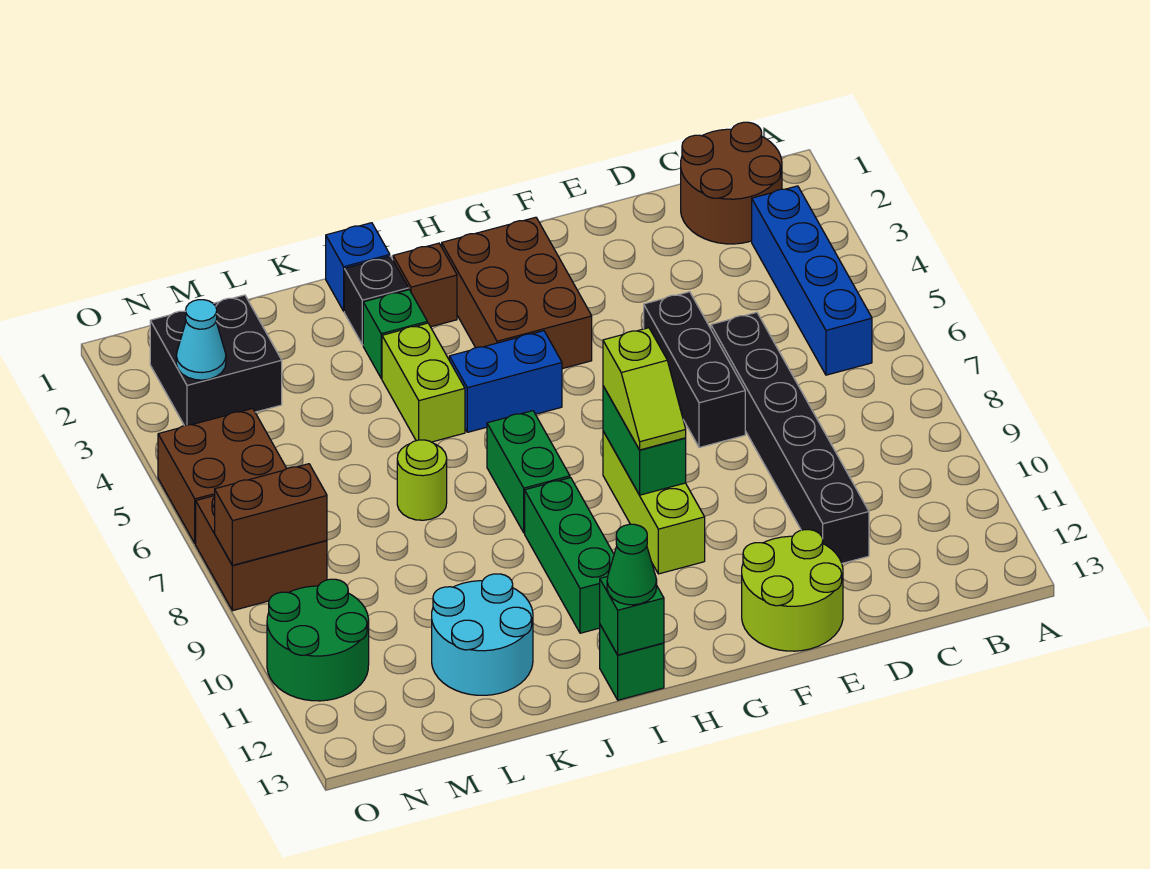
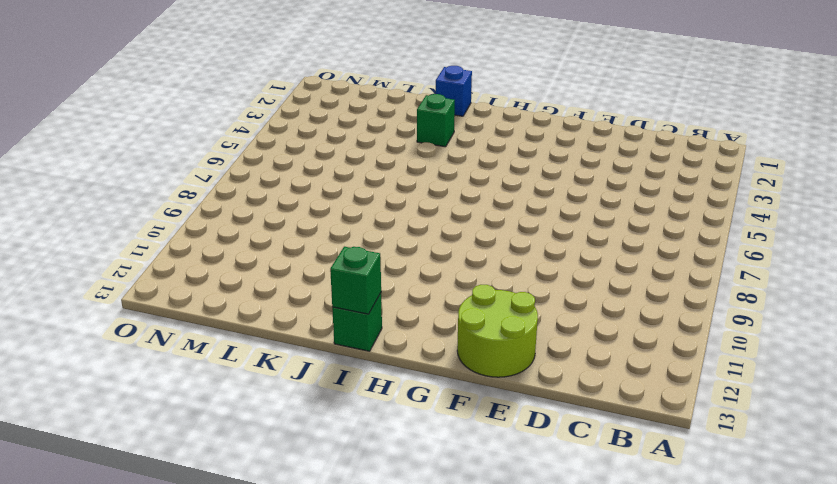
none -> brown round brick B1:C2 level 1
none -> blue brick B3:B6 level 1
none -> black brick D6:D11 level 1

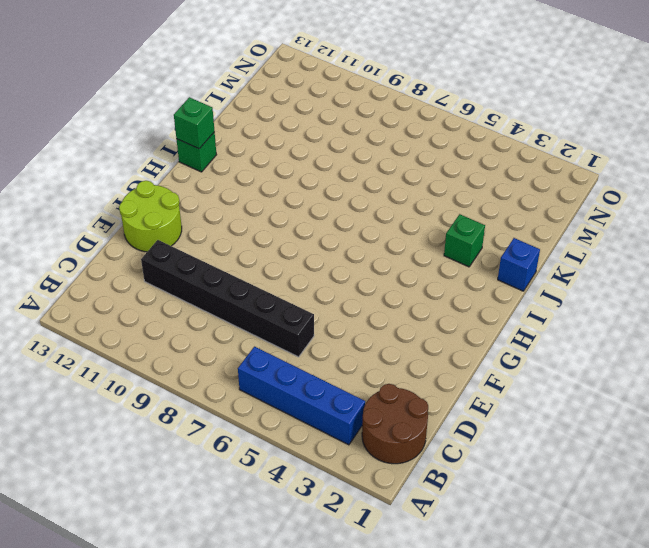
none -> black brick E5:E7 level 1
none -> brown brick G2:H4 level 1
none -> lime brick G8:G10 level 1

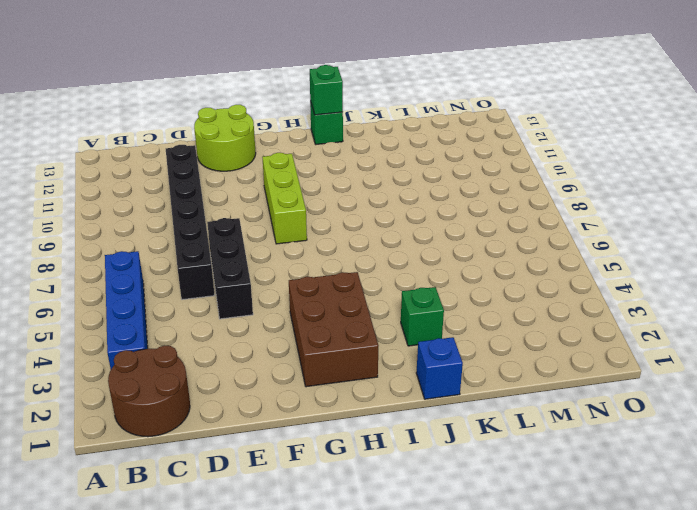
none -> blue brick H5:I5 level 1
none -> brown brick I2 level 1
none -> green brick I7:I8 level 1

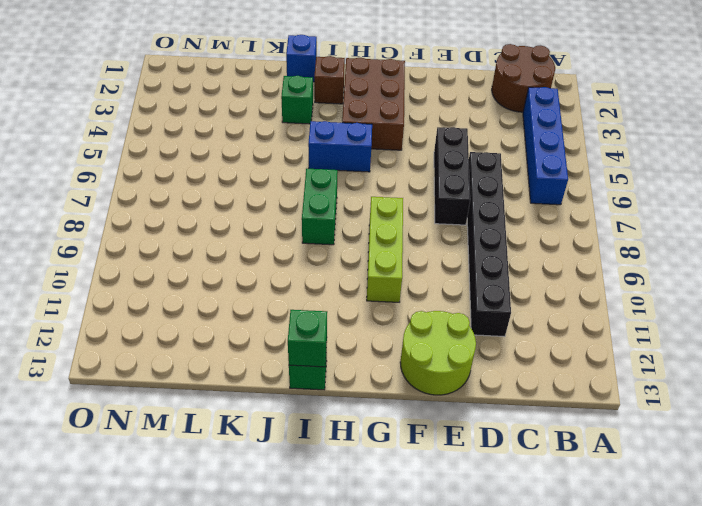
none -> green brick I9:I11 level 1
none -> black brick J2 level 1
none -> lime brick J4:J5 level 1

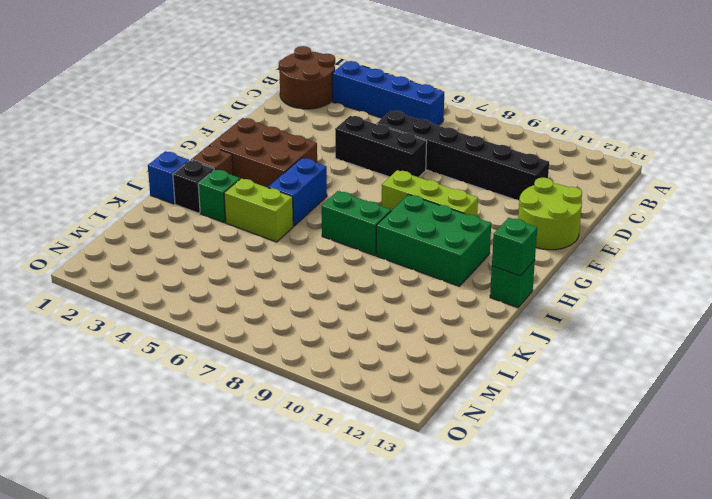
green brick H9:I11 level 1 -> green brick I9:I11 level 1
none -> lime round brick K7 level 1
none -> cyan round brick K11:L12 level 1
none -> black brick M2:N3 level 1

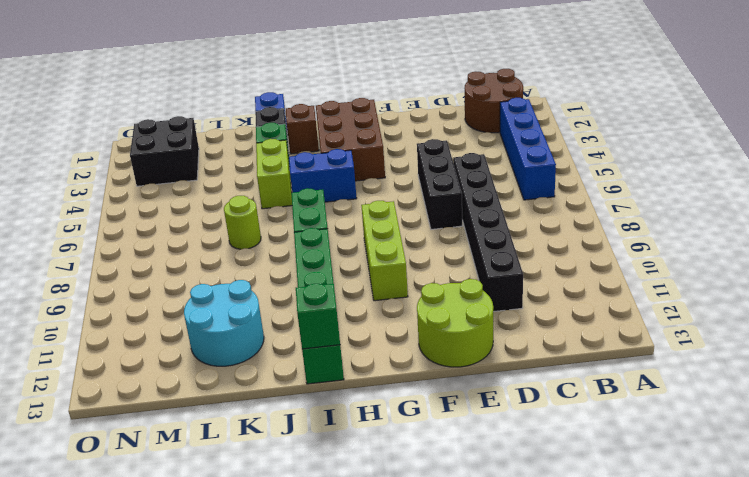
none -> brown brick N5:O6 level 1
none -> brown brick N7:O8 level 1
none -> green round brick N10:O11 level 1

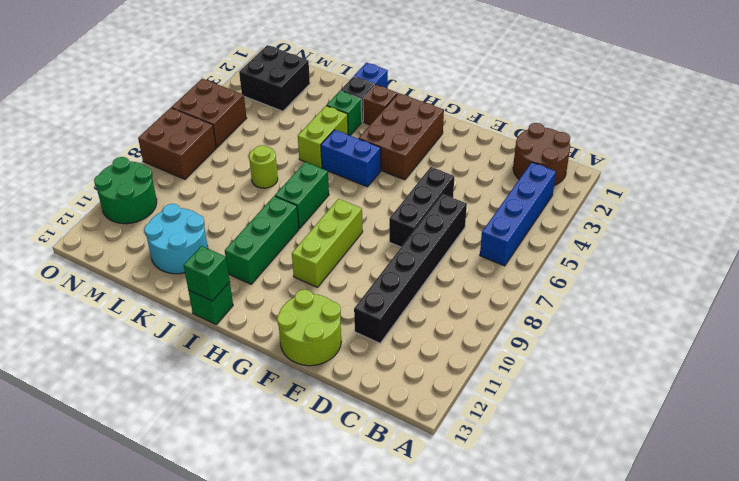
none -> green brick G8:G9 level 2
none -> cyan cone N3 level 2
none -> brown brick N8:O8 level 2

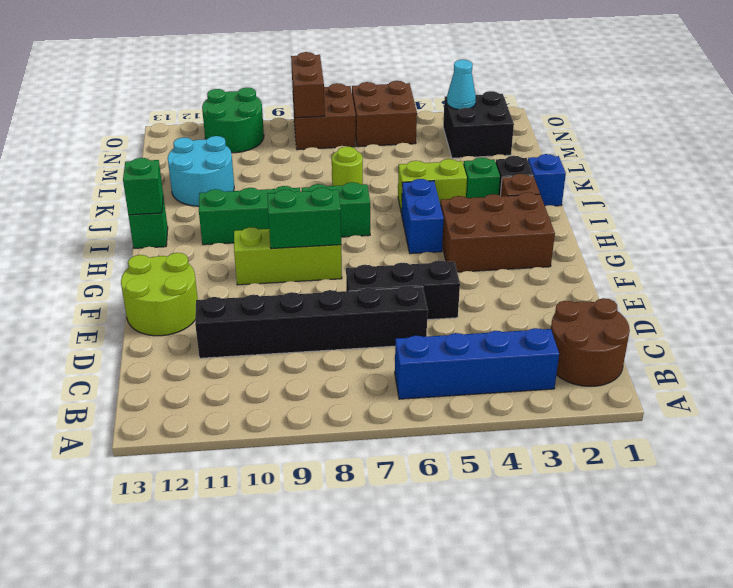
none -> lime slope G8:G9 level 3 top 8
none -> green cone I13 level 3

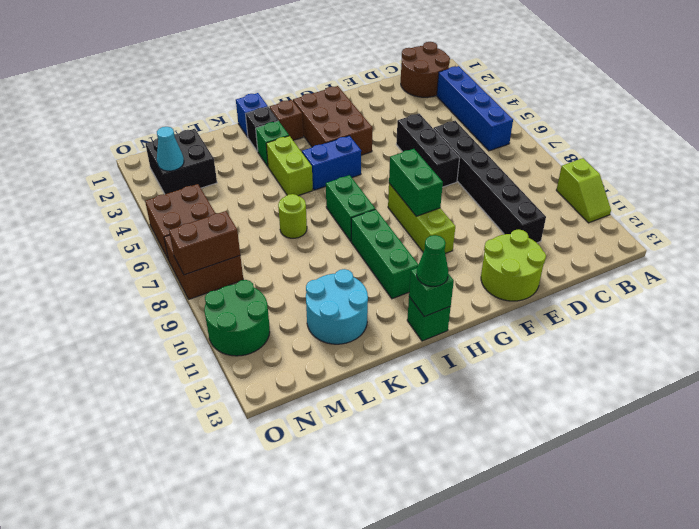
lime slope A10:A11 level 1 top 10 -> lime slope G8:G9 level 3 top 8

